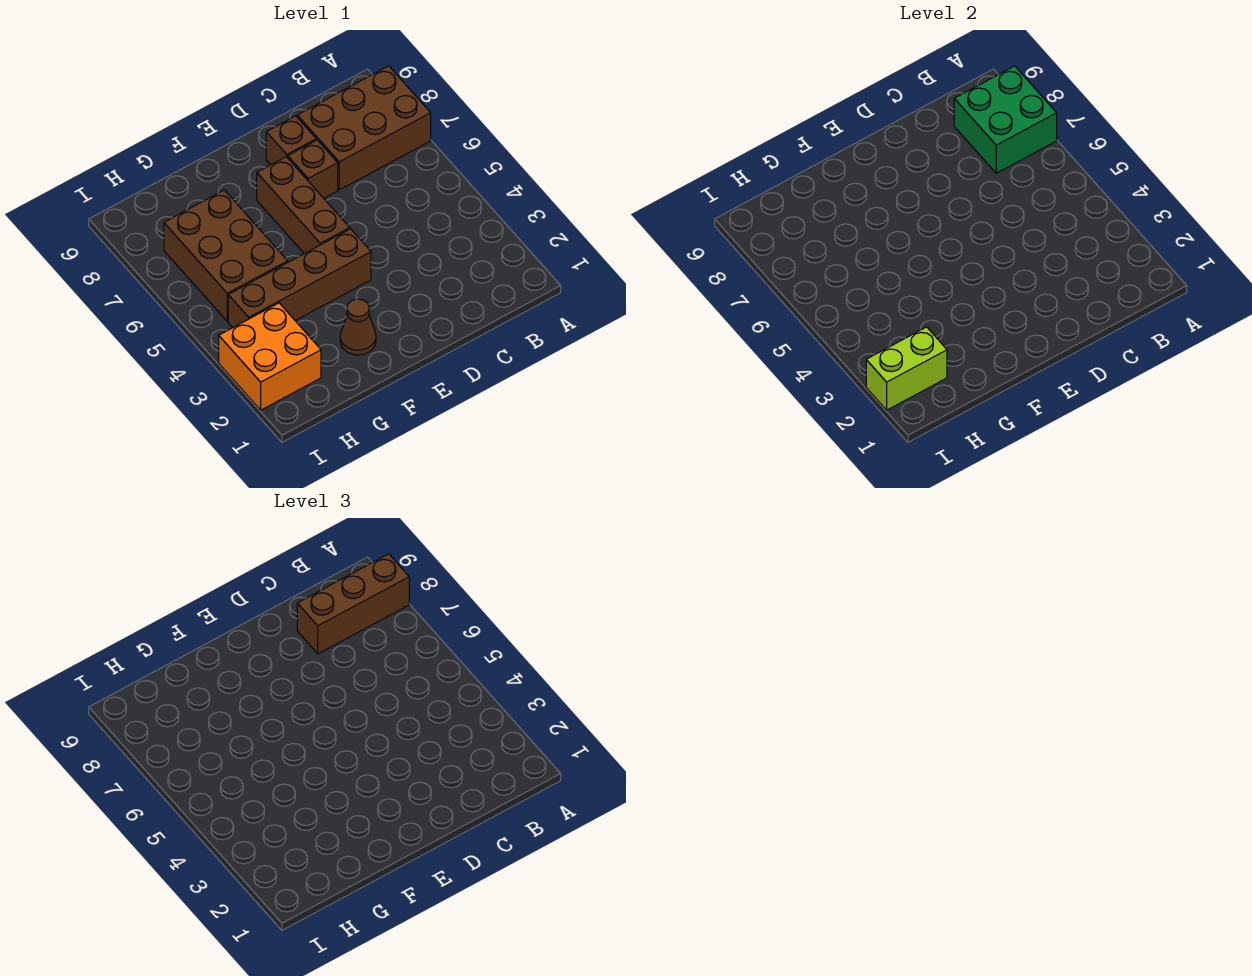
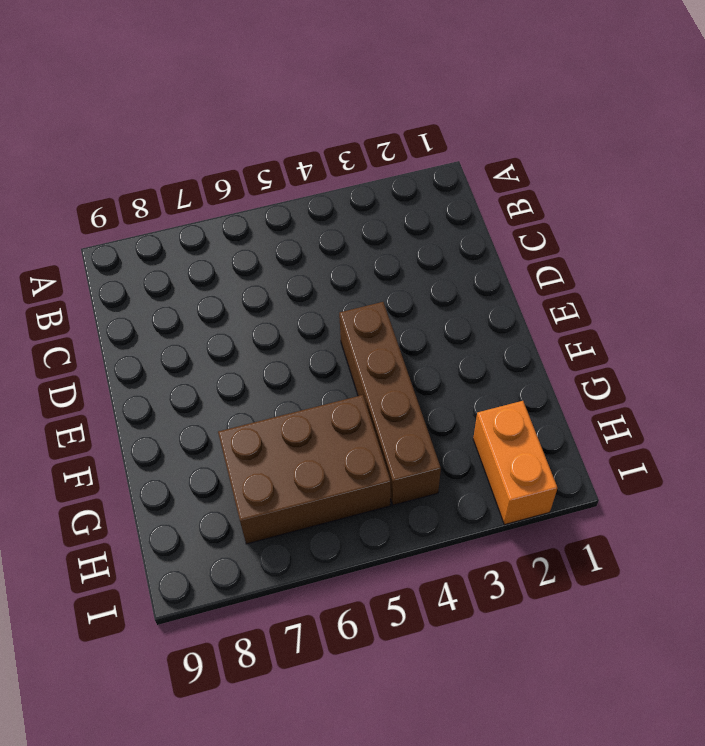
orange brick H2:I2 level 1 -> orange brick H2:I3 level 1
none -> brown brick A7:C8 level 1
none -> brown brick D7 level 1

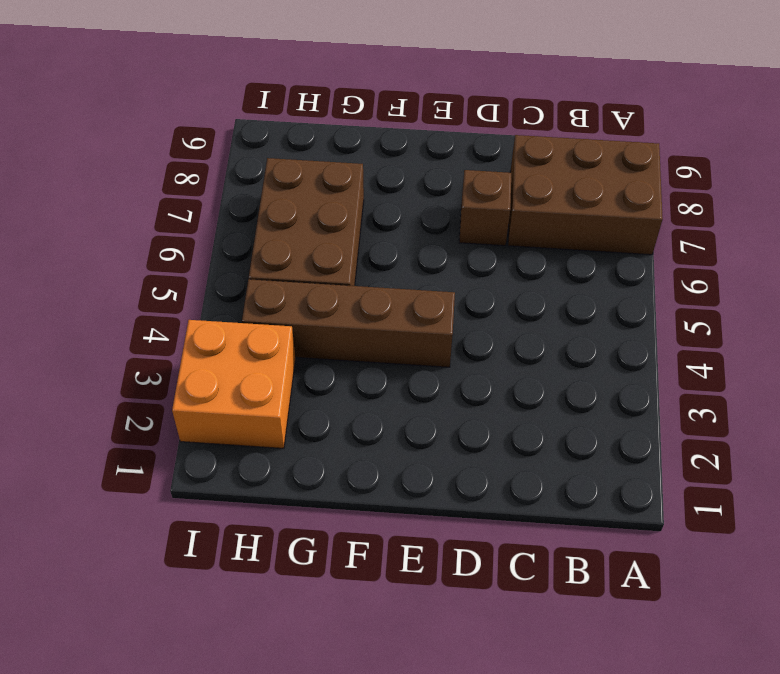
none -> brown brick D8 level 1
none -> brown brick E5:E7 level 1

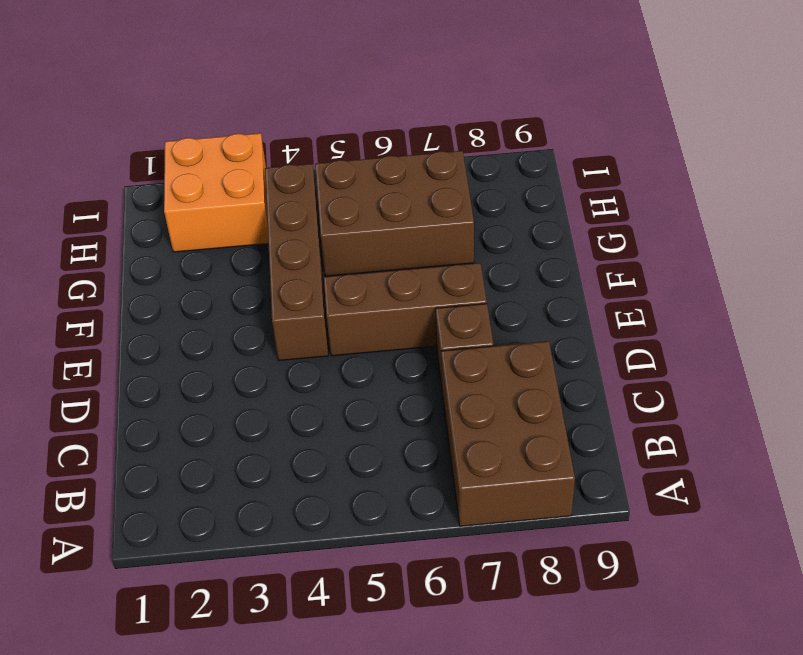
none -> brown brick D8 level 1
none -> brown cone F2 level 1

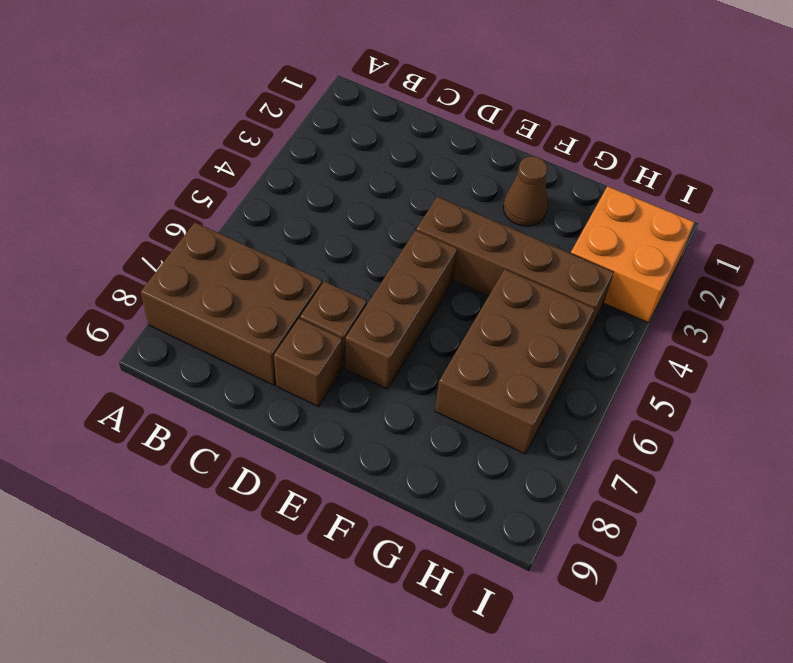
none -> green brick A7:B8 level 2
none -> lime brick H2:I2 level 2

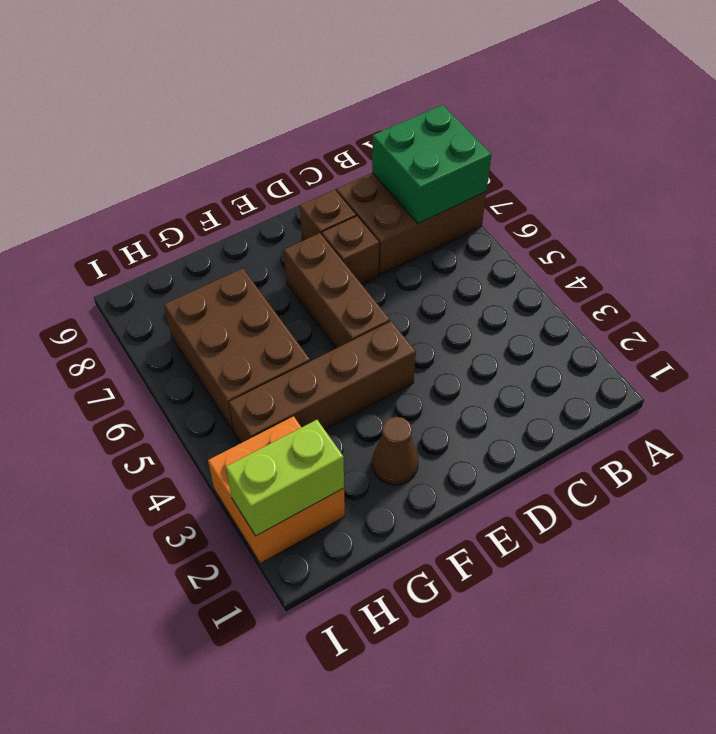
none -> brown brick A8:C8 level 3

